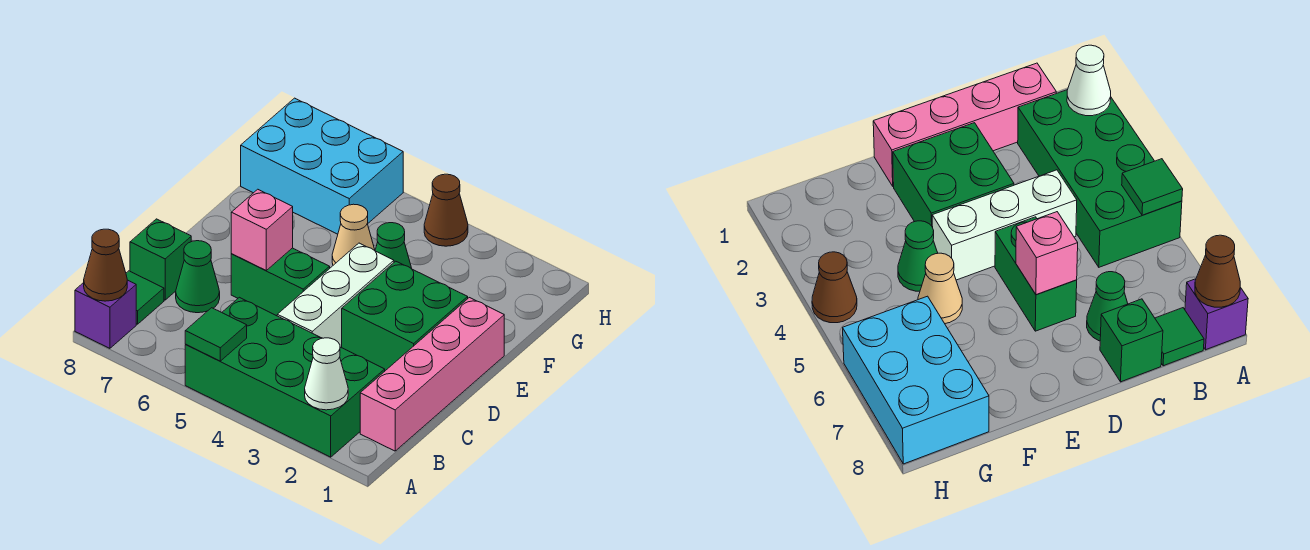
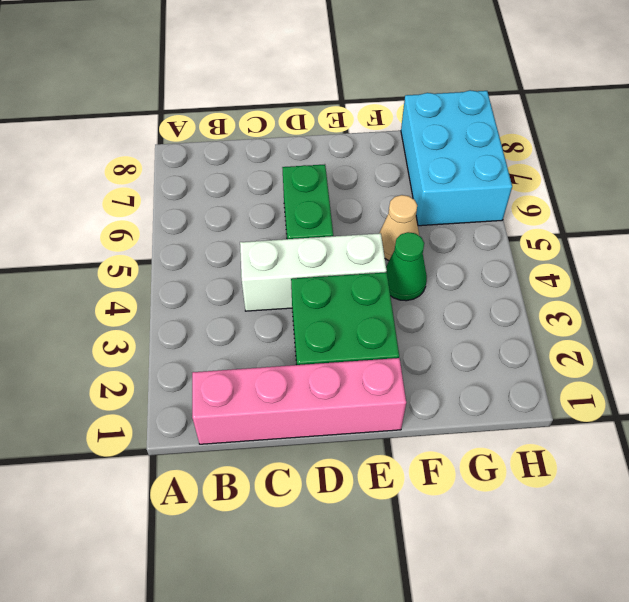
none -> green brick A2:B5 level 1
none -> purple brick A8 level 1
none -> green tile B8 level 1

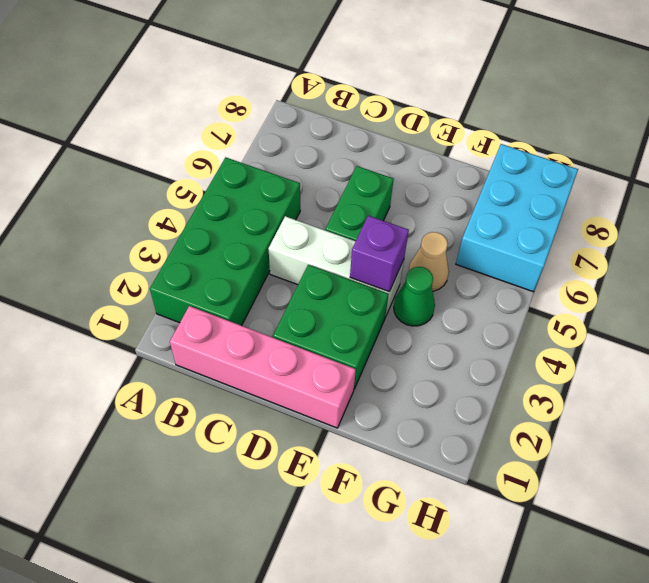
purple brick E4 level 2 -> purple brick A8 level 1
none -> green tile B8 level 1
none -> green cone C7 level 1
none -> green brick C8 level 1

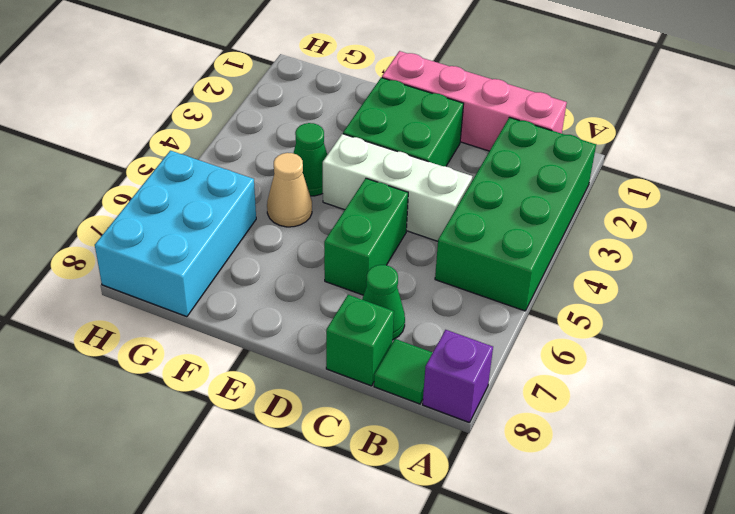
none -> brown cone H4 level 1
none -> white cone A2 level 2
none -> green tile A5 level 2

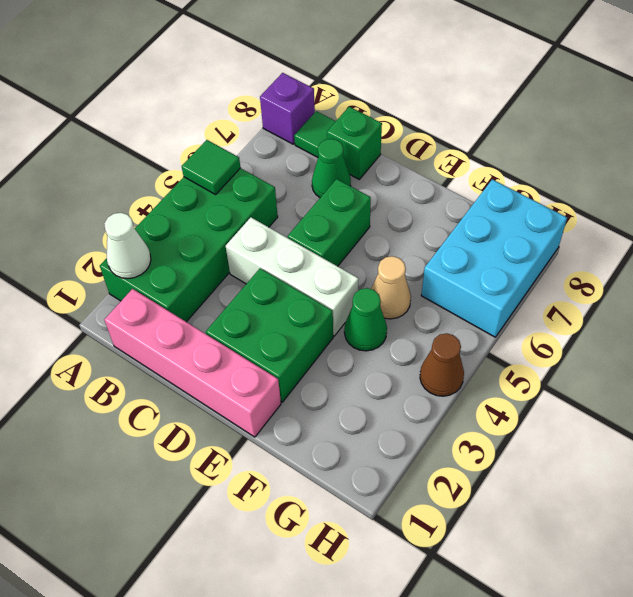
none -> brown cone A8 level 2
none -> pink brick D6 level 2

